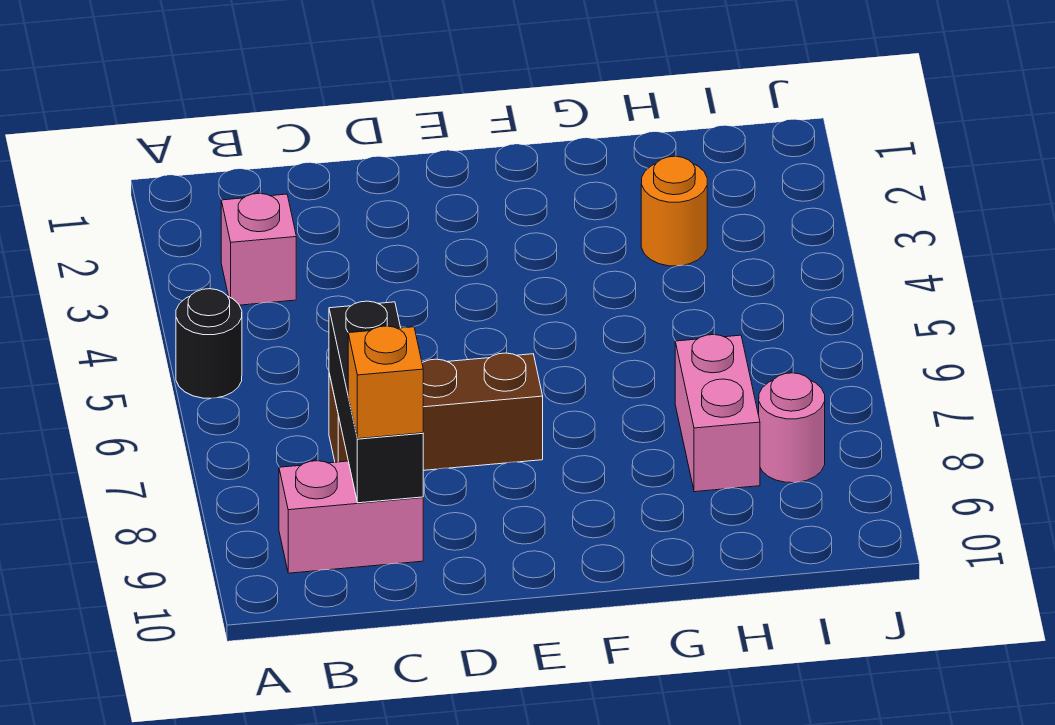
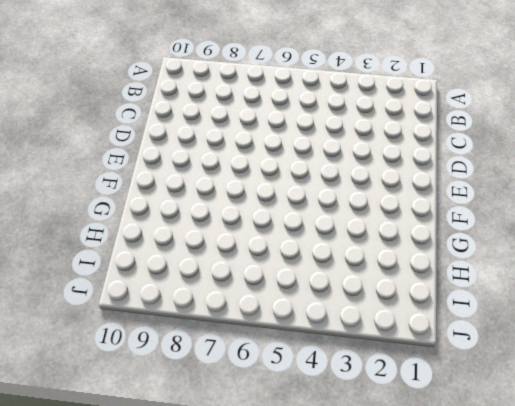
none -> black round brick A5 level 1
none -> pink brick B3 level 1

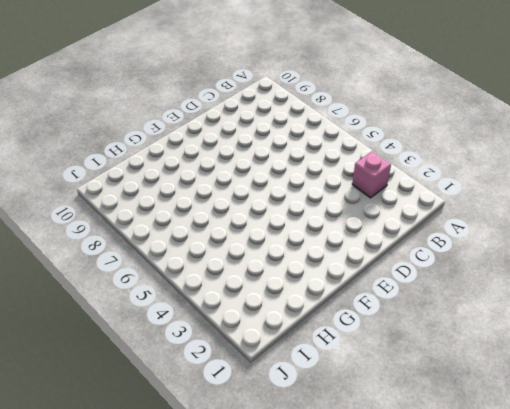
none -> black round brick A5 level 1
none -> pink brick B9:C9 level 1

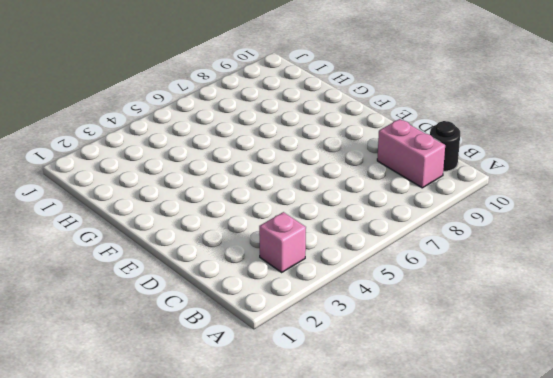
black round brick B10 level 1 -> black round brick A5 level 1
none -> brown brick C7:E7 level 1
none -> orange round brick H3 level 1

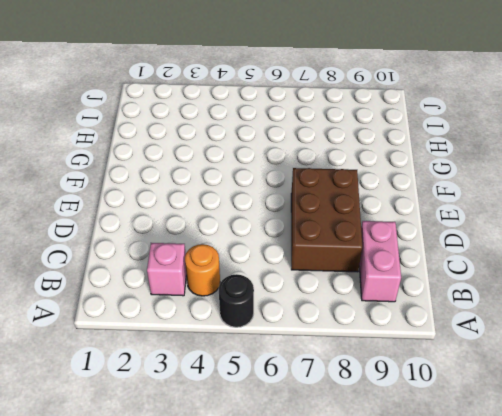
orange round brick B4 level 1 -> orange round brick H3 level 1
brown brick C7:E8 level 1 -> brown brick C7:E7 level 1
none -> pink brick H7:H8 level 1
none -> pink round brick I8 level 1

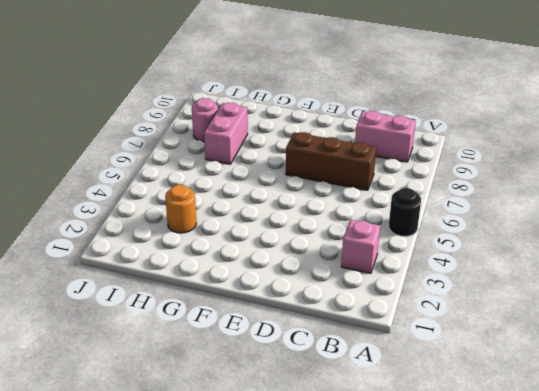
none -> black brick C7:C9 level 2
none -> orange brick C9 level 3

